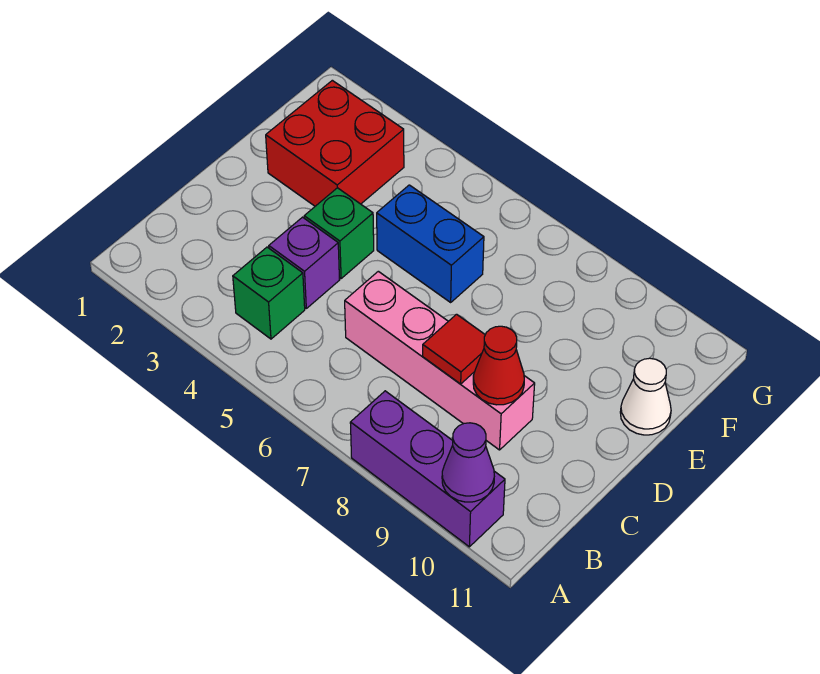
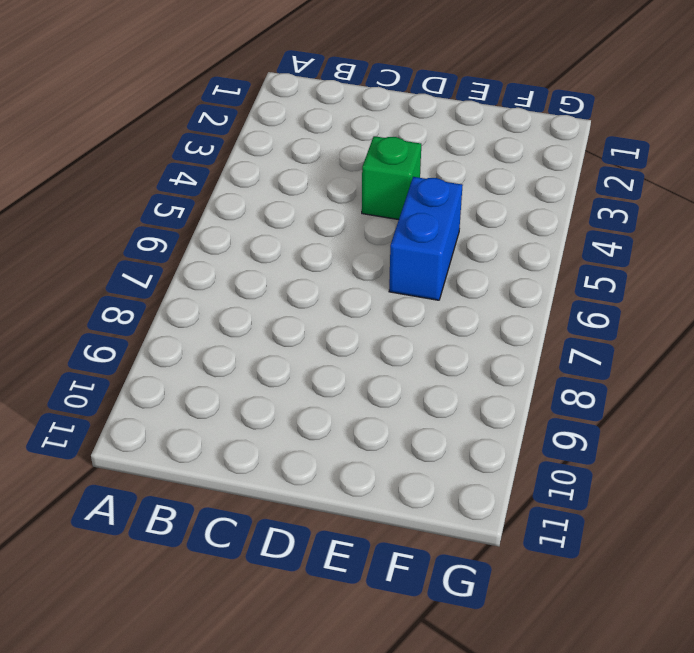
none -> purple brick A8:A10 level 1
none -> green brick B4 level 1

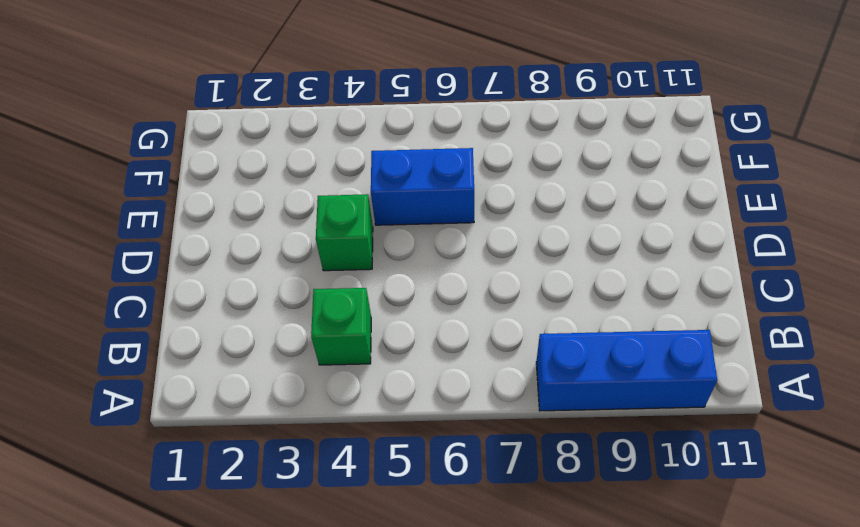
blue brick A8:A10 level 1 -> purple brick A8:A10 level 1
none -> purple brick C4 level 1
none -> pink brick C6:C9 level 1

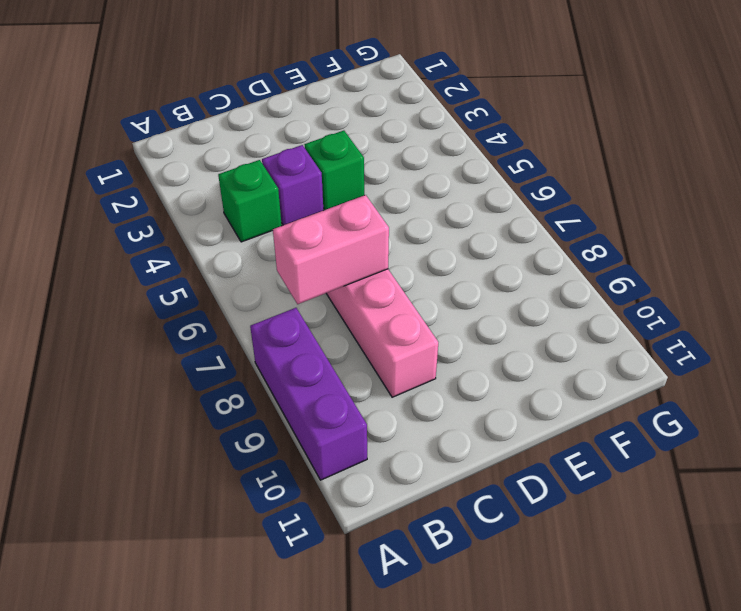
pink brick B7:C7 level 2 -> none
none -> red brick E2:F3 level 1
none -> blue brick E5:E6 level 1

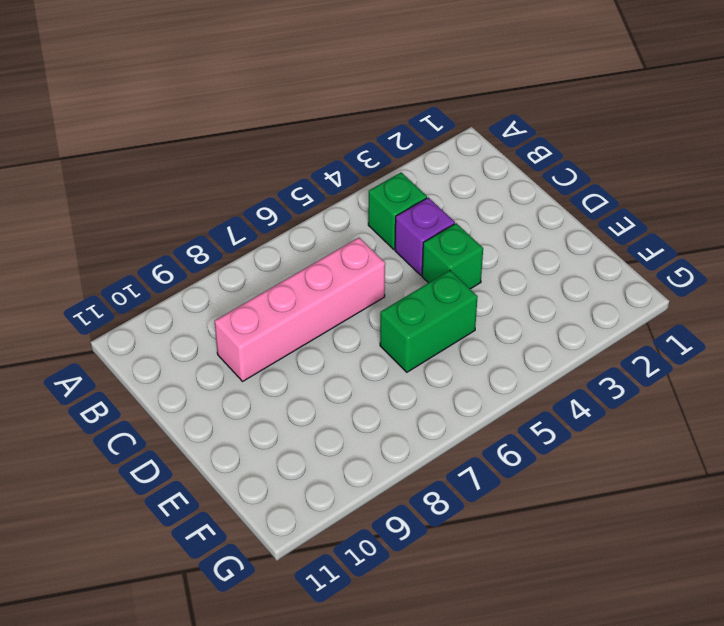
green brick E5:E6 level 1 -> blue brick E5:E6 level 1
none -> purple brick A8:A10 level 1
none -> red brick E2:F3 level 1

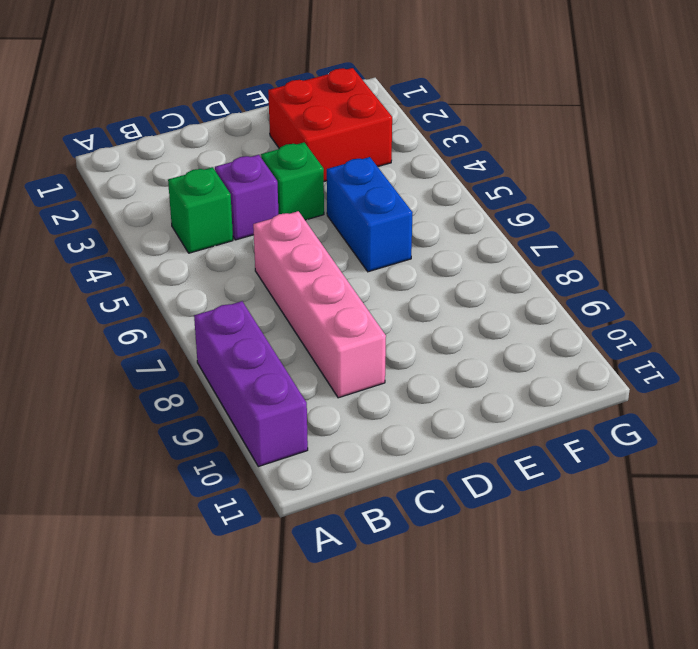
none -> white cone E11 level 1
none -> purple cone A10 level 2

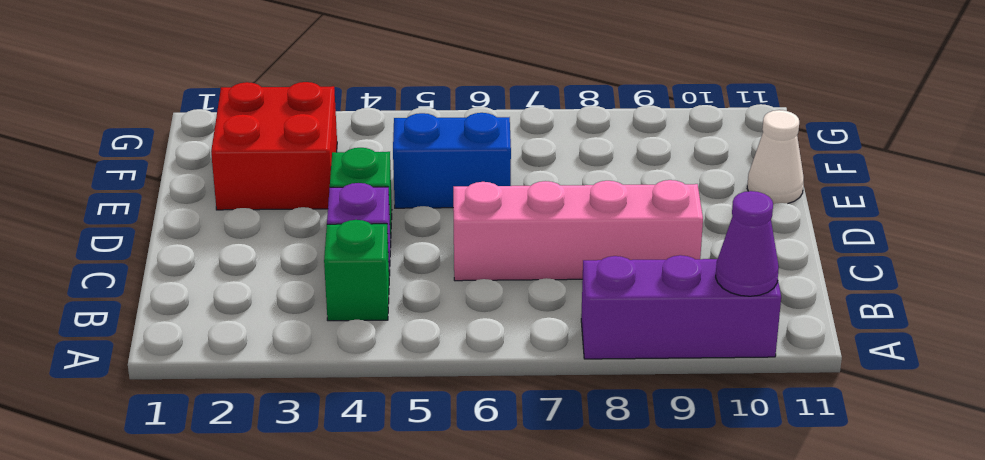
none -> red tile C8 level 2
none -> red cone C9 level 2

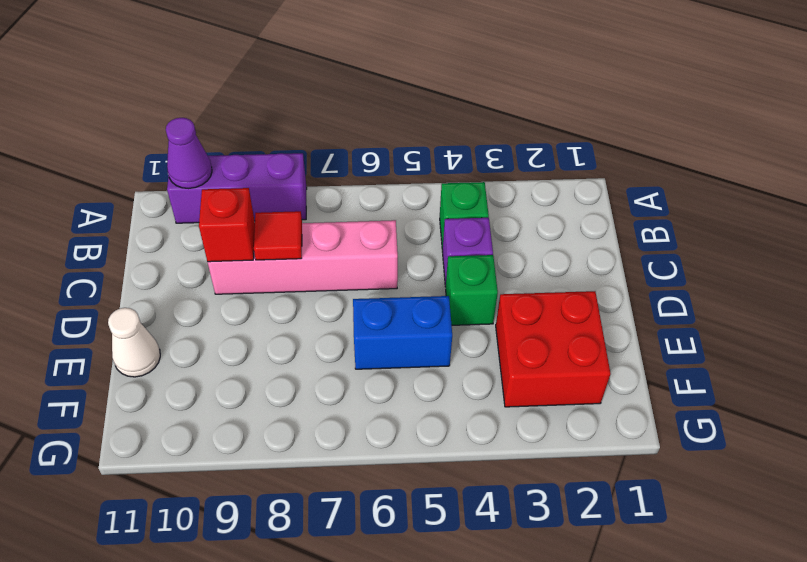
red brick C9 level 2 -> red cone C9 level 2

